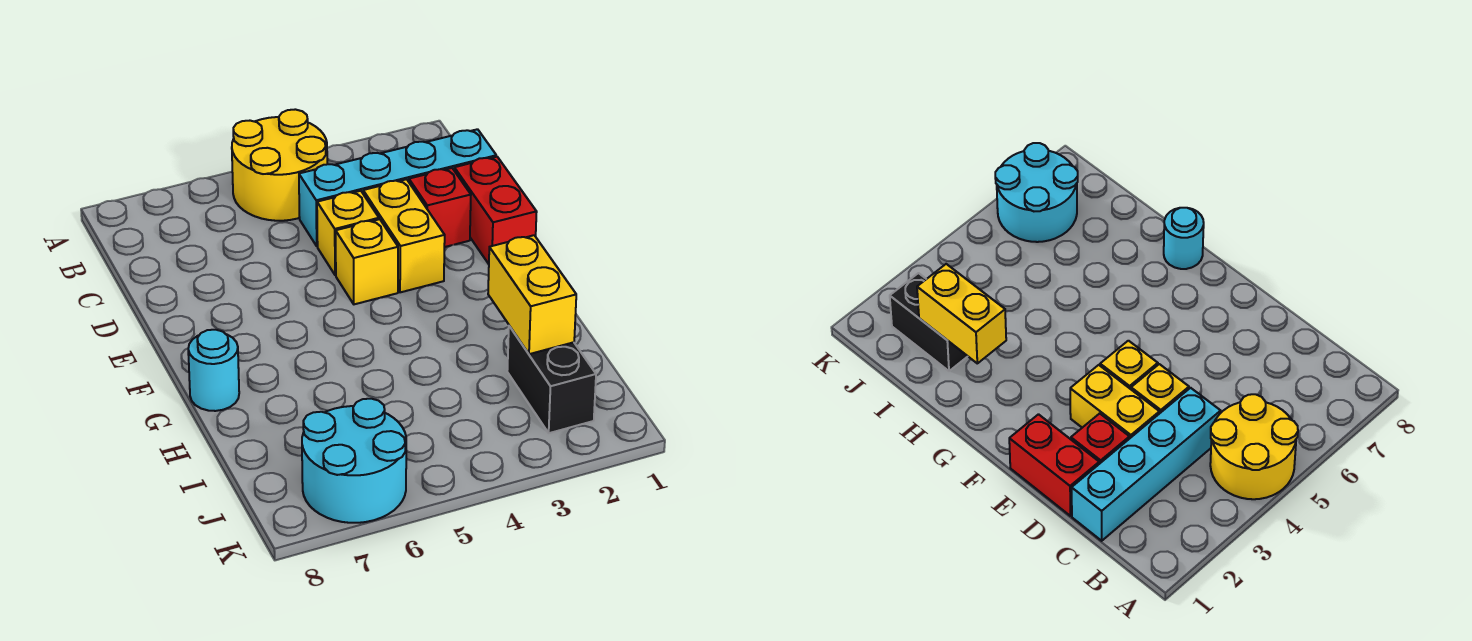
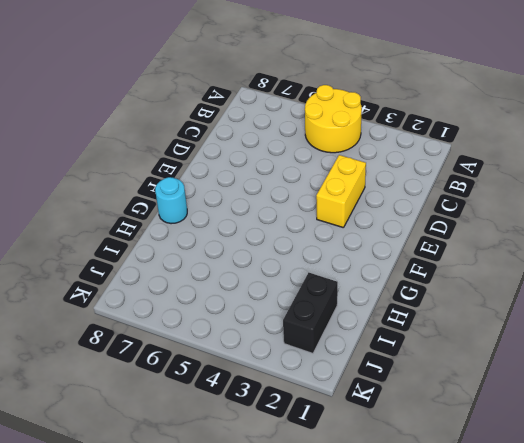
none -> cyan brick C1:C4 level 1
none -> red brick D1:E1 level 1

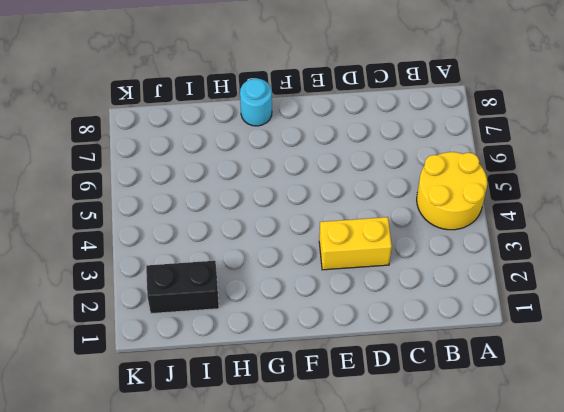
none -> cyan brick C1:C4 level 1
none -> red brick D1:E1 level 1

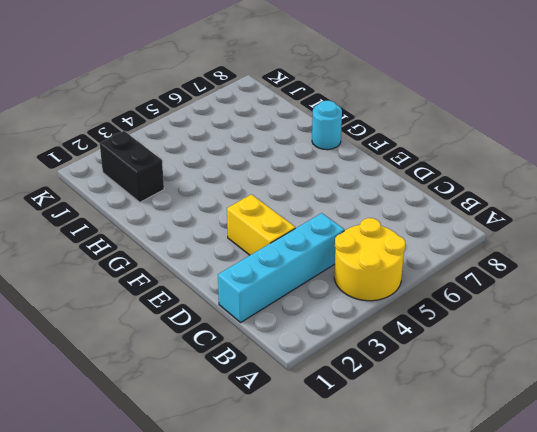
none -> red brick D1:E1 level 1
none -> red brick D2 level 1

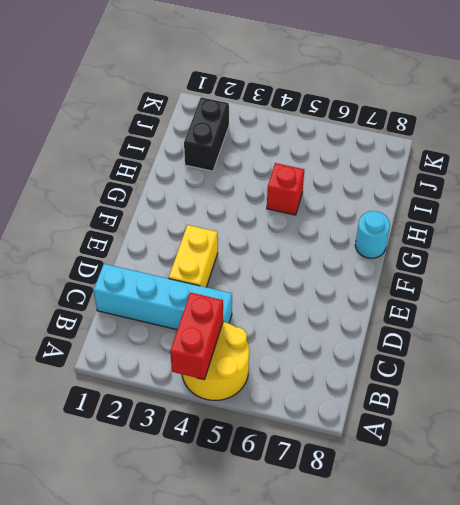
red brick A4:B4 level 2 -> red brick D1:E1 level 1
red brick H5 level 1 -> red brick D2 level 1
none -> yellow brick D4 level 1
none -> yellow brick E4 level 1

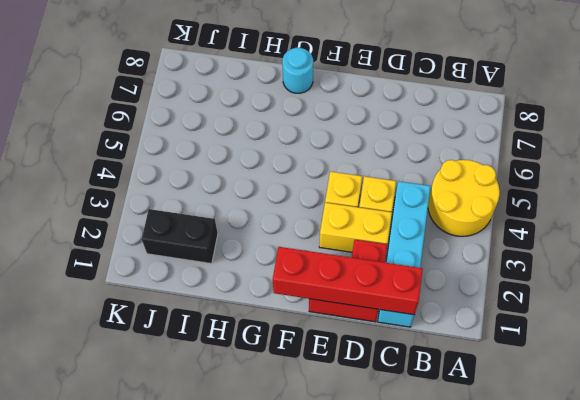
red brick C1:F1 level 2 -> none
none -> cyan round brick J6:K7 level 1
none -> yellow brick H2:I2 level 2

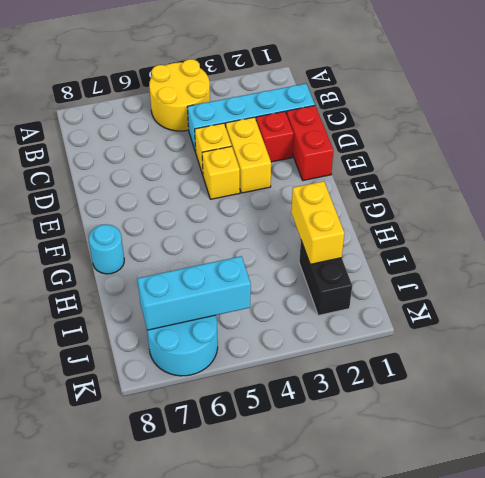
cyan brick J5:J7 level 2 -> none

